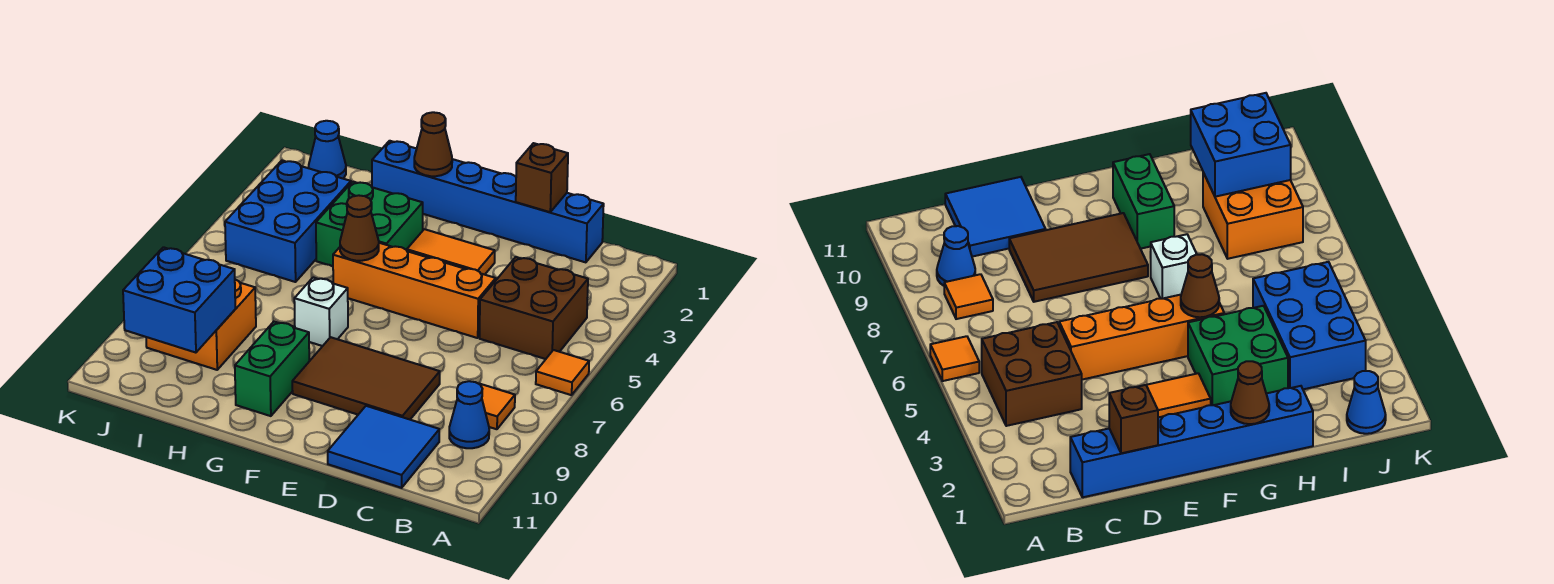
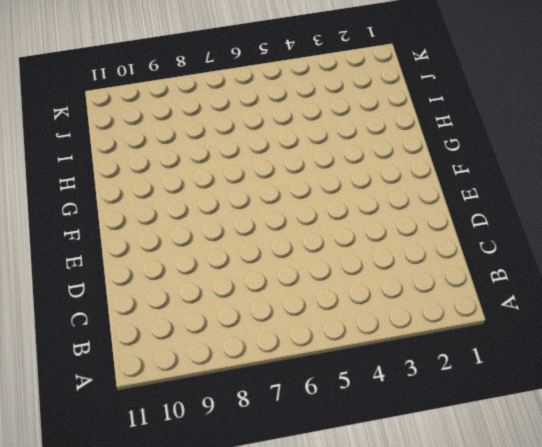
none -> orange tile A6 level 1
none -> brown brick B4:C5 level 1
none -> orange tile B8 level 1

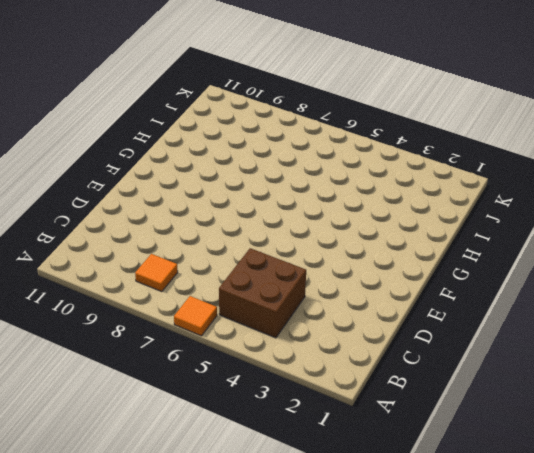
none -> blue cone B9 level 1
none -> blue brick C1:H1 level 1
none -> blue tile C10:D11 level 1

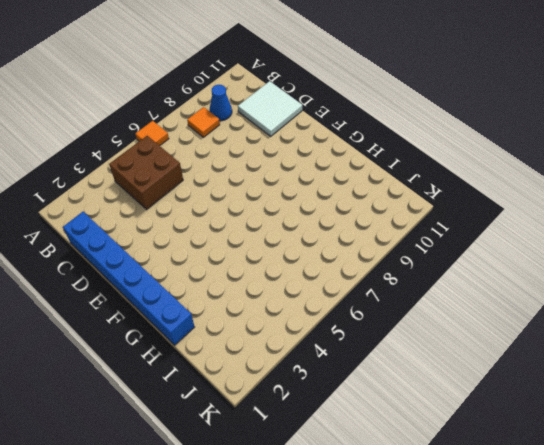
white tile C10:D11 level 1 -> blue tile C10:D11 level 1
none -> orange brick D5:G5 level 1
none -> brown tile D8:F9 level 1
none -> orange tile E3:F3 level 1

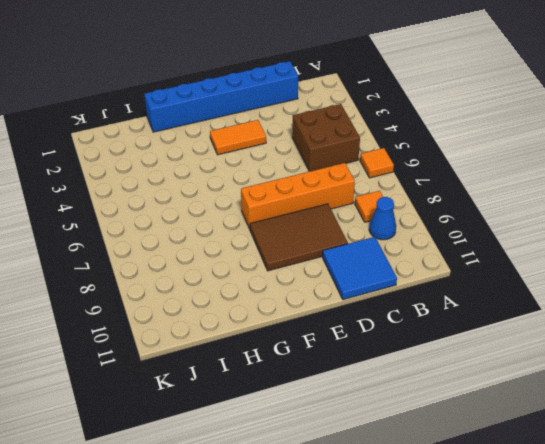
orange brick C7:F7 level 1 -> orange brick D5:G5 level 1
none -> green brick G3:H4 level 1
none -> white brick G7 level 1
none -> green brick G9:G10 level 1

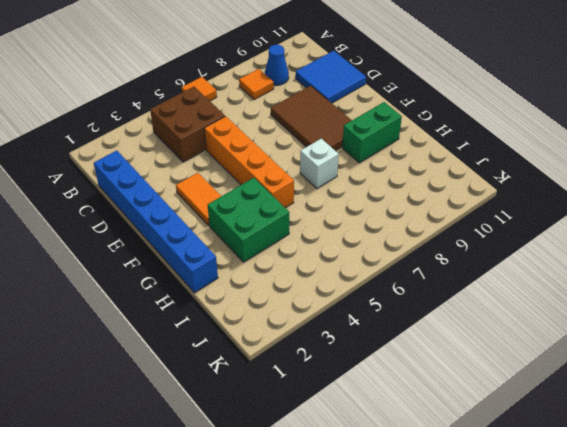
none -> blue brick I3:J5 level 1
none -> orange brick I8:J9 level 1
none -> blue cone J1 level 1

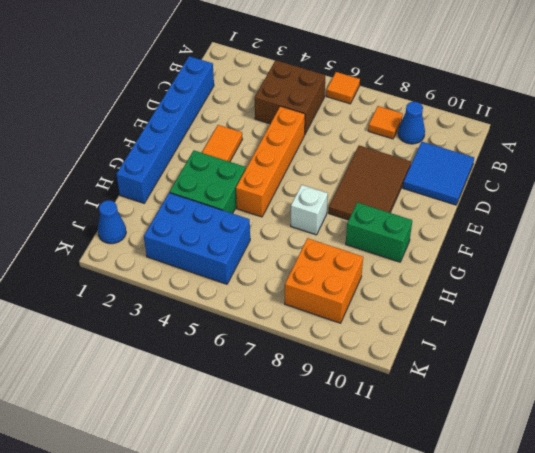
none -> brown brick D1 level 2
none -> brown cone G1 level 2
none -> brown cone G5 level 2

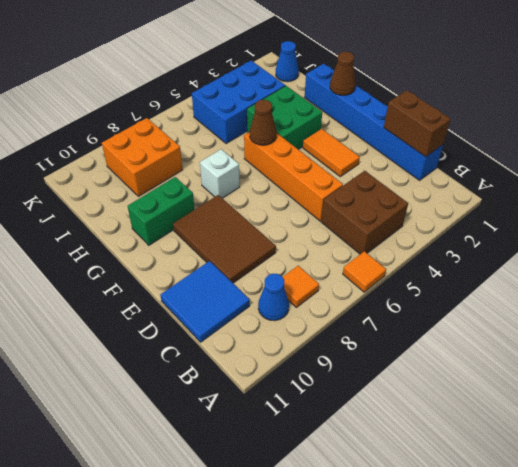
brown brick C1:D1 level 2 -> brown brick D1 level 2
none -> blue brick I9:J10 level 2

